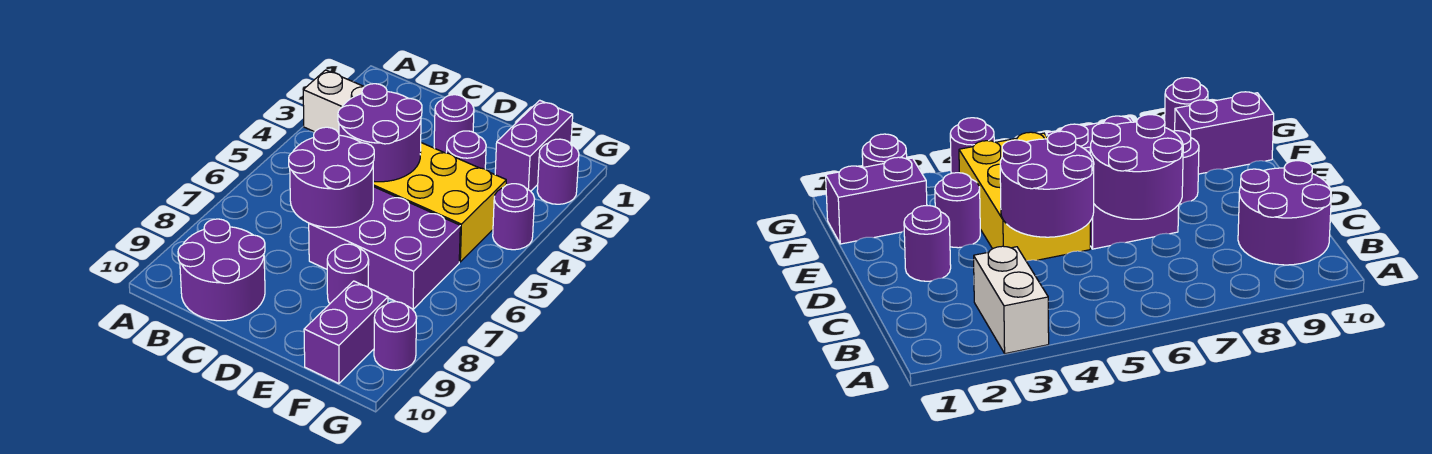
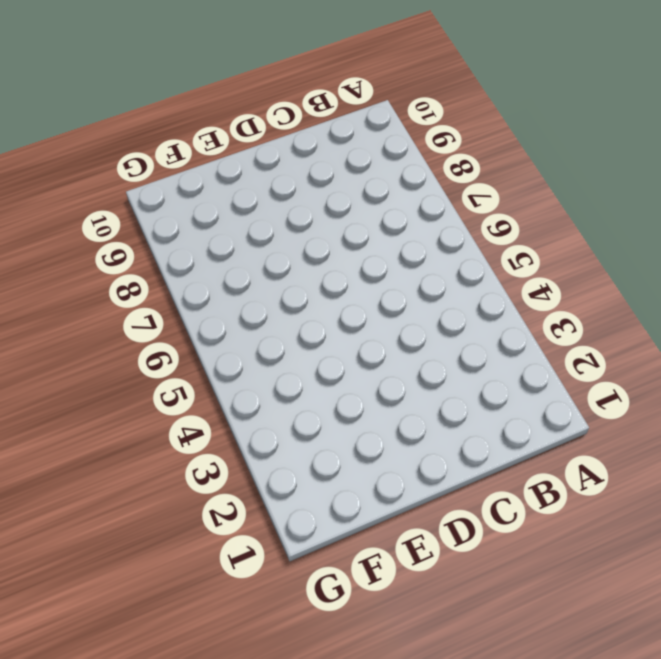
none -> white brick A3:B3 level 1
none -> purple round brick B9:C10 level 1
none -> purple round brick D2 level 1

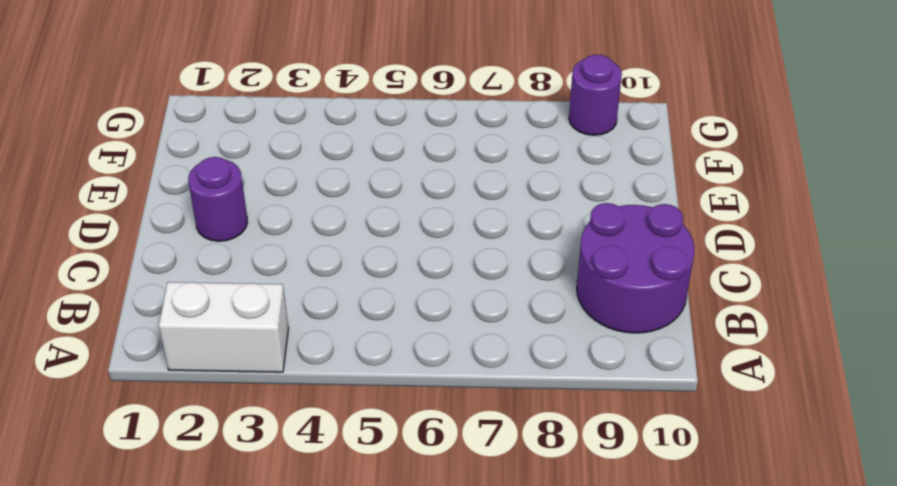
white brick A2:A3 level 1 -> white brick A3:B3 level 1
none -> yellow brick D4:F5 level 1
none -> purple brick D6:F7 level 1
none -> purple round brick E3 level 1

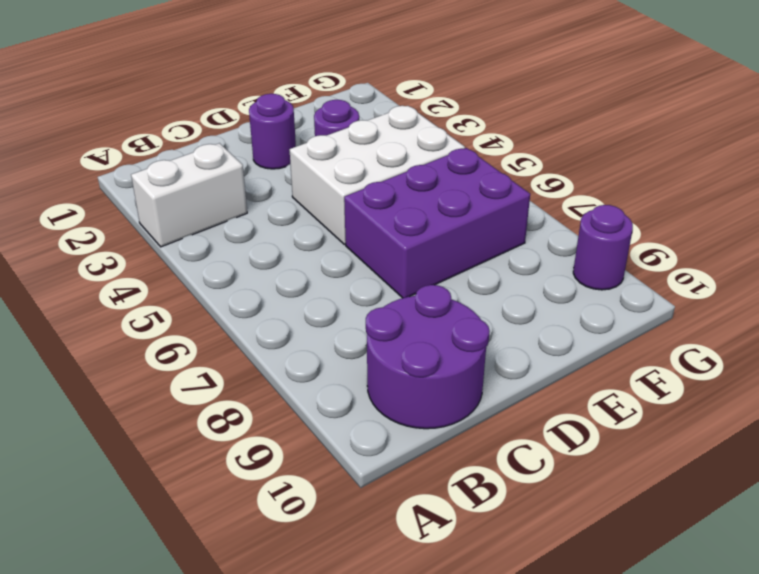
white brick D4:F5 level 1 -> yellow brick D4:F5 level 1
none -> purple round brick E8 level 1
none -> purple brick F1:F2 level 1
none -> purple brick F9:F10 level 1

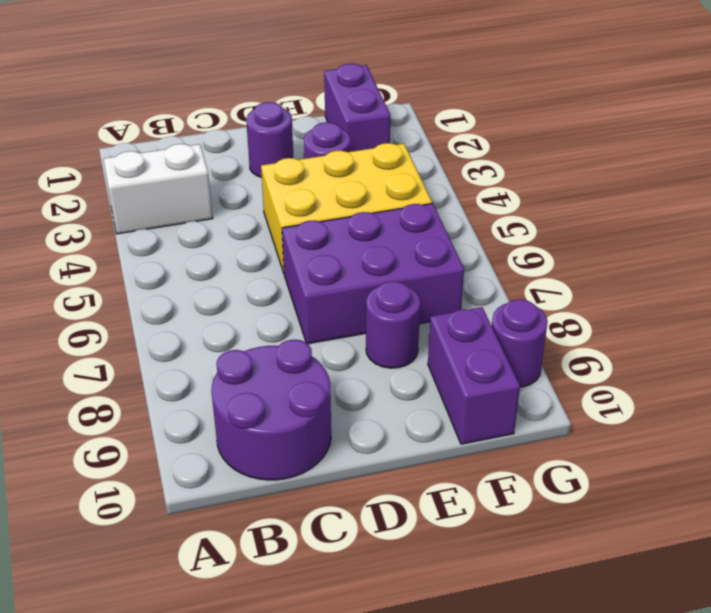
none -> purple round brick G2 level 1
none -> purple round brick G4 level 1
none -> purple round brick C4:D5 level 2

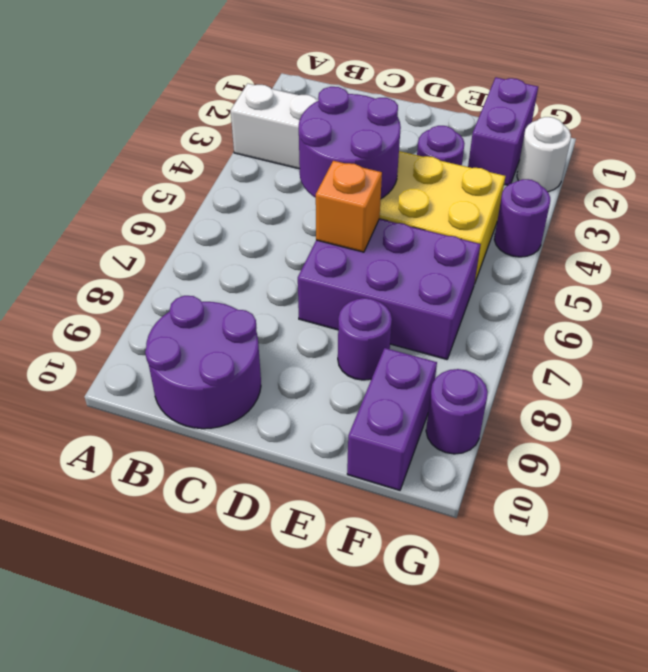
orange brick D6 level 2 -> purple round brick C6:D7 level 2
white round brick G2 level 1 -> purple round brick G2 level 1
none -> purple round brick D2 level 1

